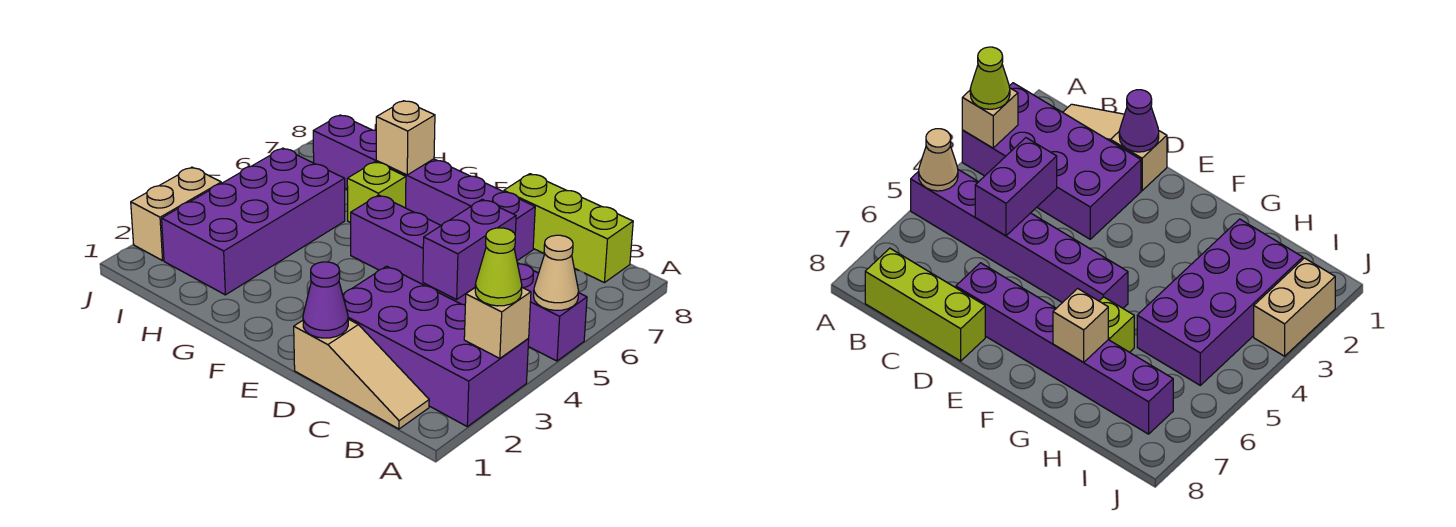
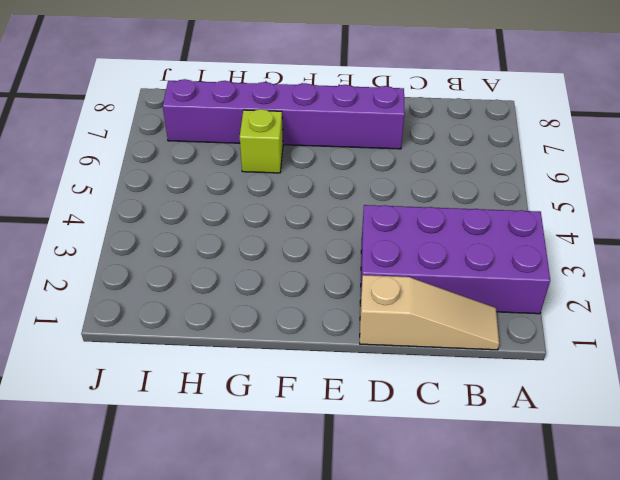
none -> purple brick A5:F5 level 1
none -> lime brick B8:D8 level 1
none -> purple brick H2:I5 level 1

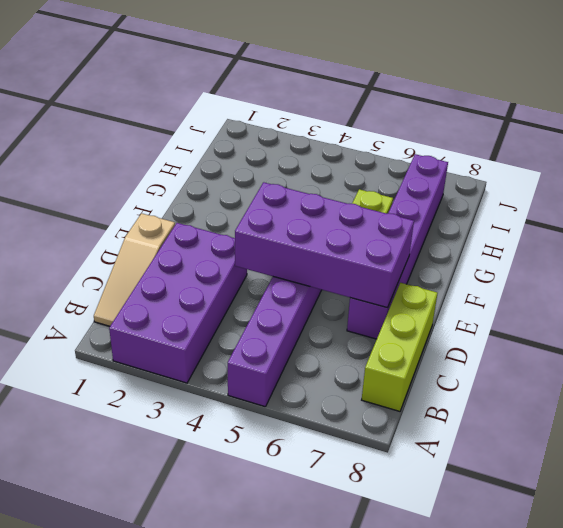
purple brick D4:E7 level 2 -> purple brick H2:I5 level 1
none -> tan brick J2:J3 level 1
none -> tan brick A3 level 2
none -> tan cone A5 level 2

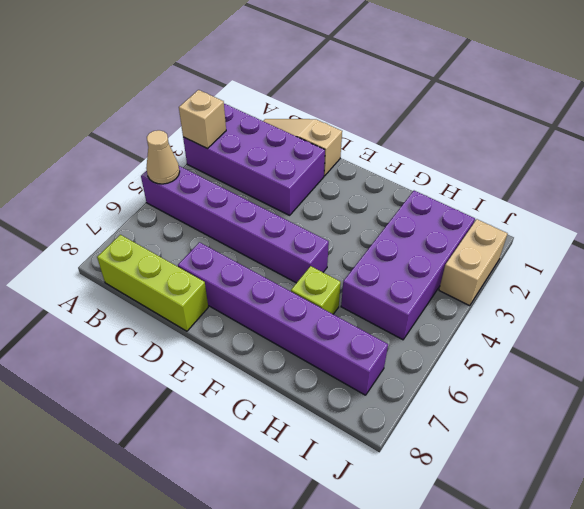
none -> purple brick C4:C5 level 2
none -> purple cone D1 level 2
none -> tan brick G7 level 2

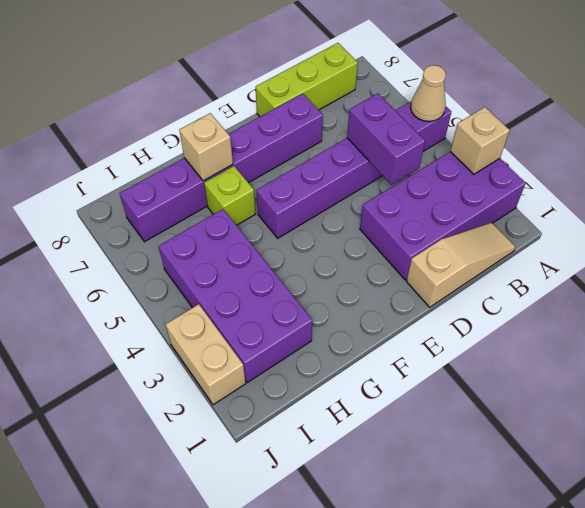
none -> purple cone D1 level 2
none -> lime cone A3 level 3

